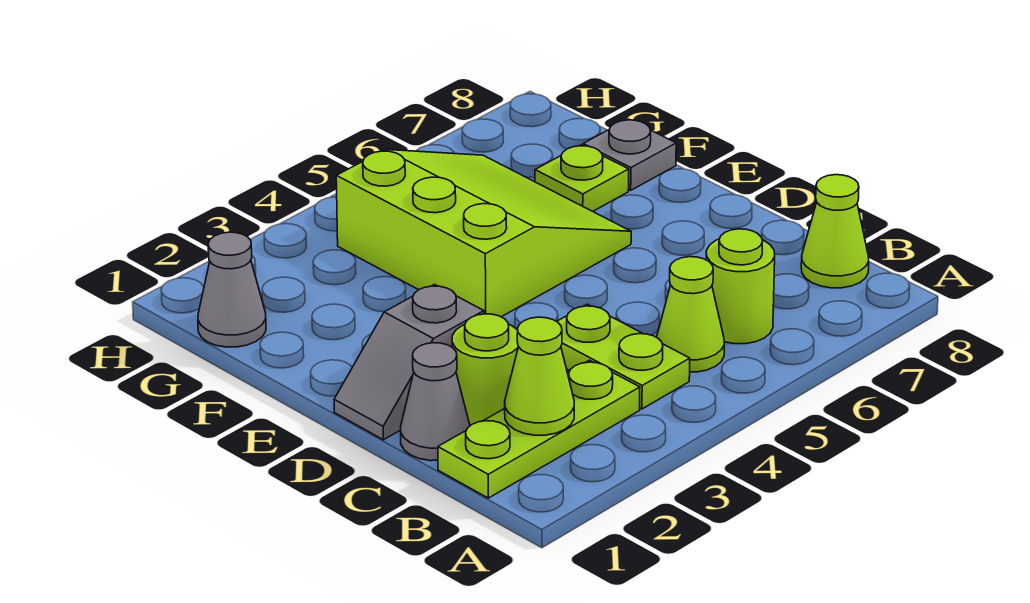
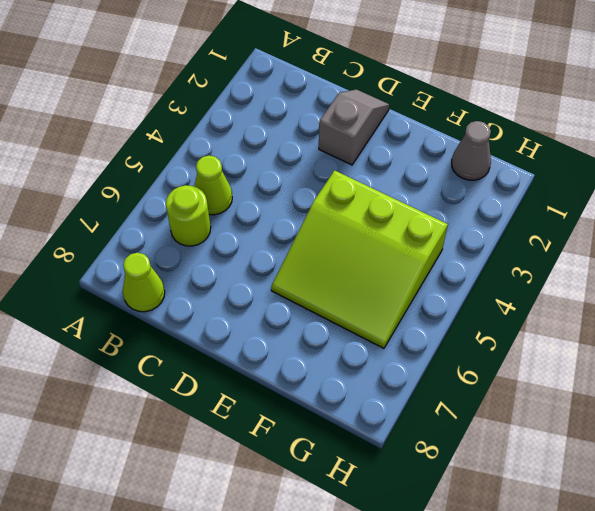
none -> lime plate B1:B3 level 1
none -> lime plate B4:C4 level 1
none -> grey cone C1 level 1

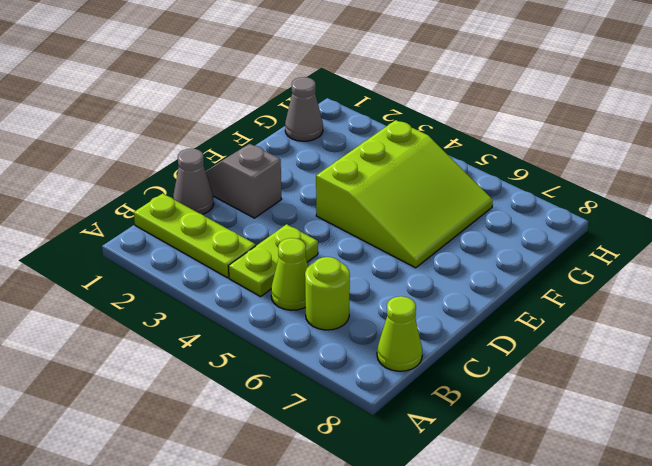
none -> lime round brick C2 level 1
none -> lime plate F7 level 1
none -> grey plate F8 level 1

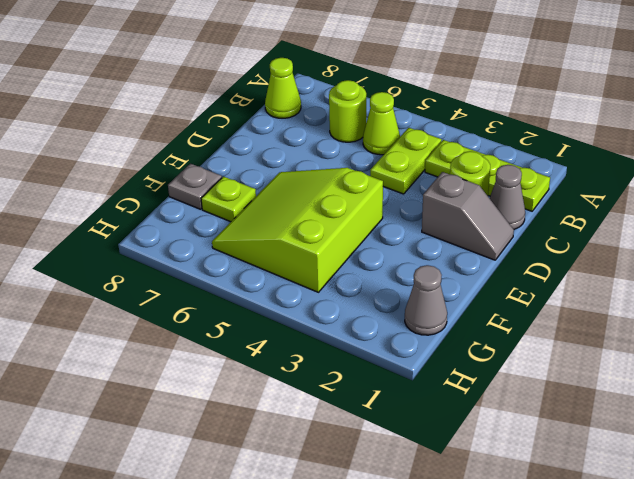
none -> lime cone B2 level 2

